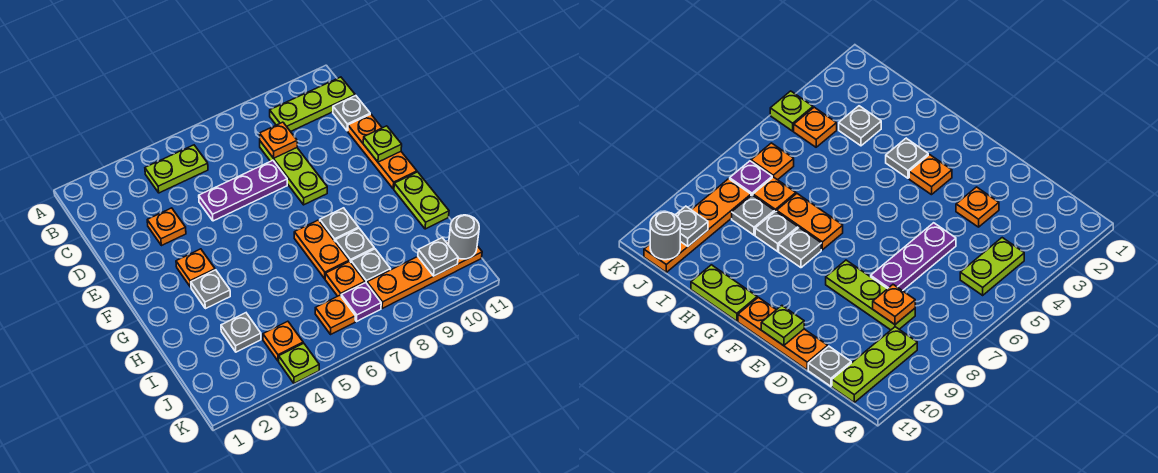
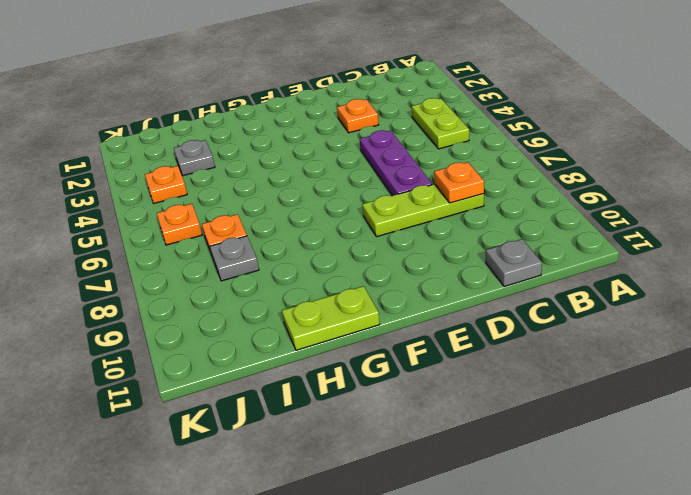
none -> lime plate B9:B11 level 1
none -> orange plate D11:F11 level 1
none -> orange plate F3 level 1

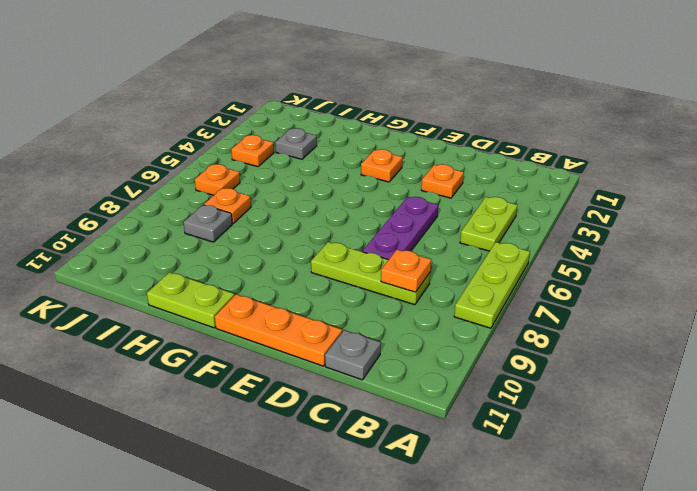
lime plate A6:A8 level 1 -> lime plate B9:B11 level 1
none -> grey plate G3 level 1
none -> orange plate G7:H7 level 1
none -> grey plate G8 level 1

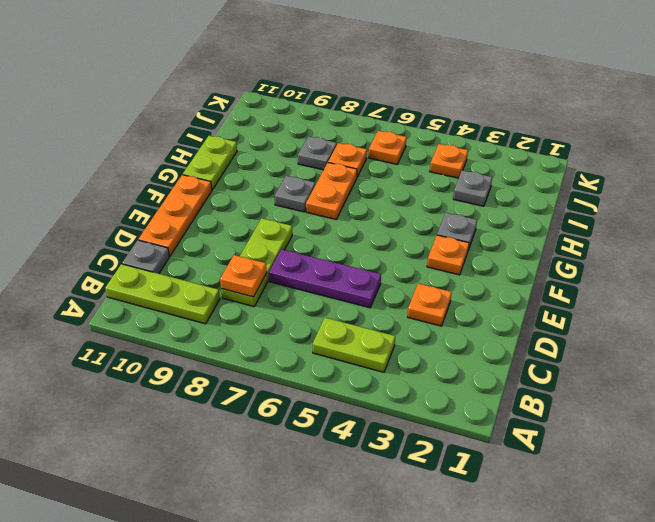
none -> grey plate H8 level 1
none -> purple plate J7 level 1
none -> orange plate J8:J11 level 1

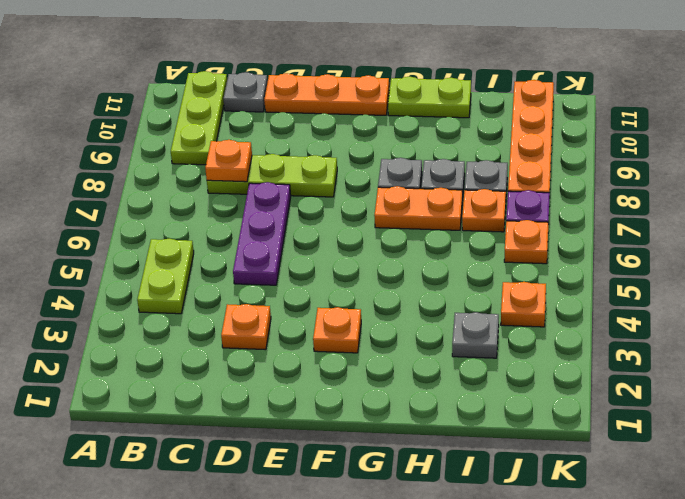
none -> grey plate G3 level 1
none -> lime plate K4 level 1
none -> lime plate E11 level 2

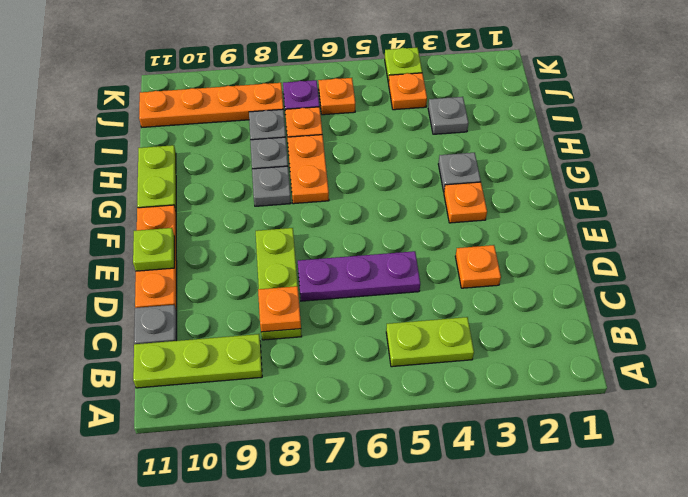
none -> grey plate J10 level 2
none -> grey round brick J11 level 2

